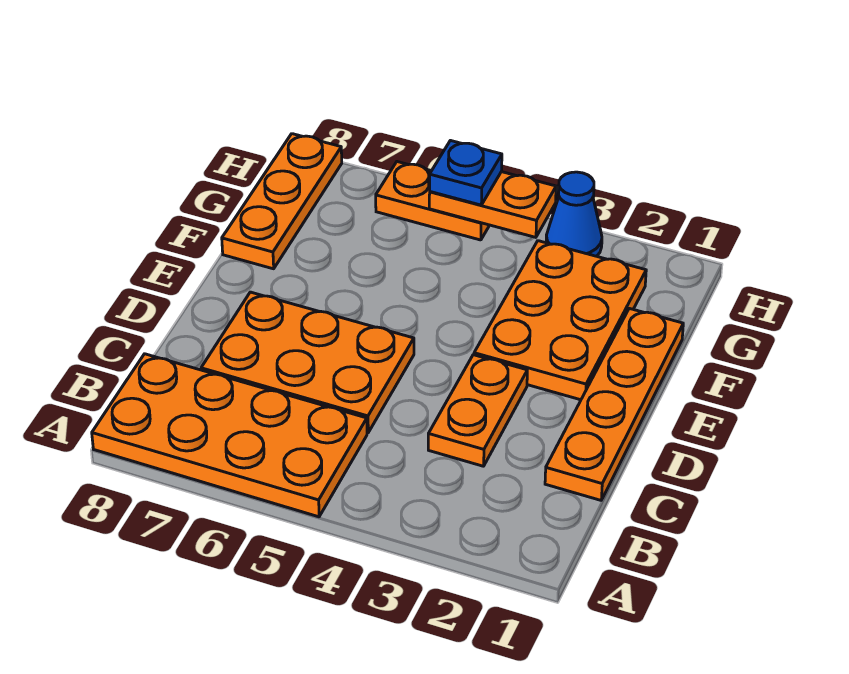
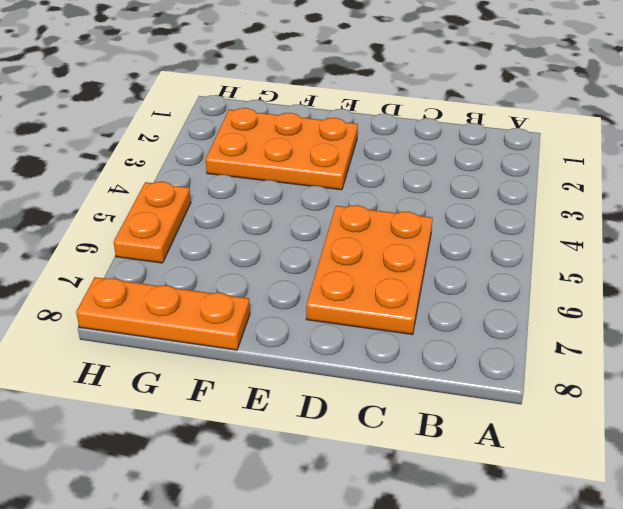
none -> orange plate A5:B8 level 1
none -> orange plate C1:F1 level 1

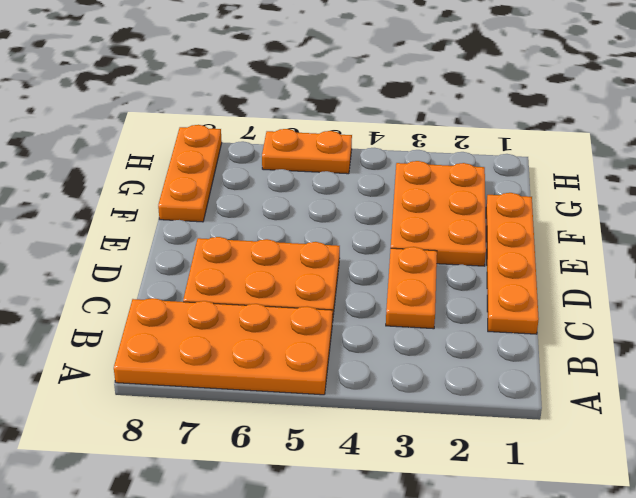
none -> blue cone H3 level 1
none -> orange plate H4:H5 level 2

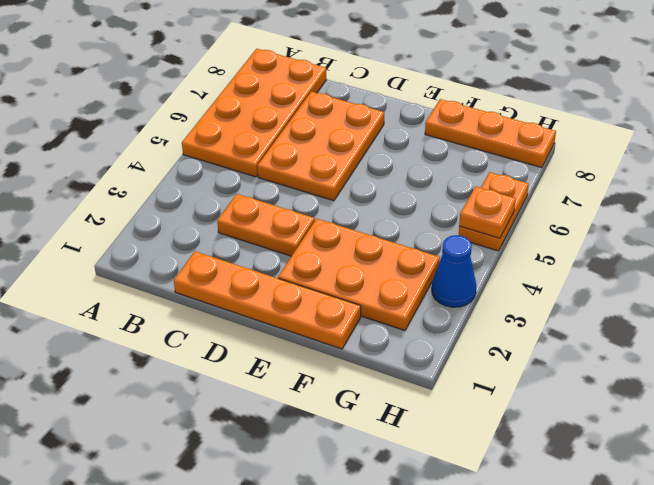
orange plate H5 level 2 -> orange plate H4:H5 level 2
none -> blue plate H5 level 3

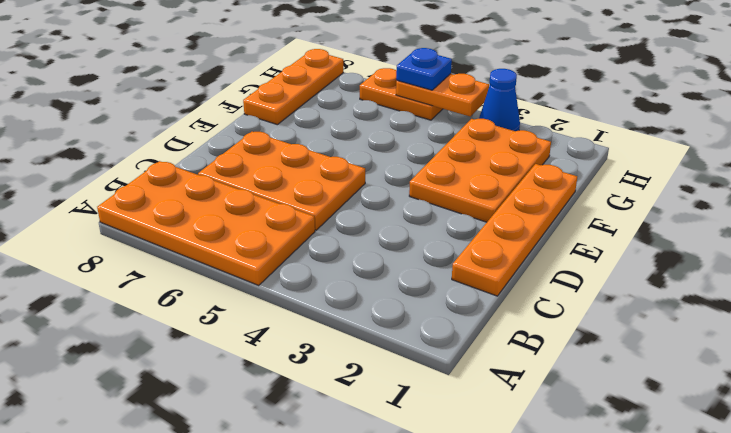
none -> orange plate C3:D3 level 1

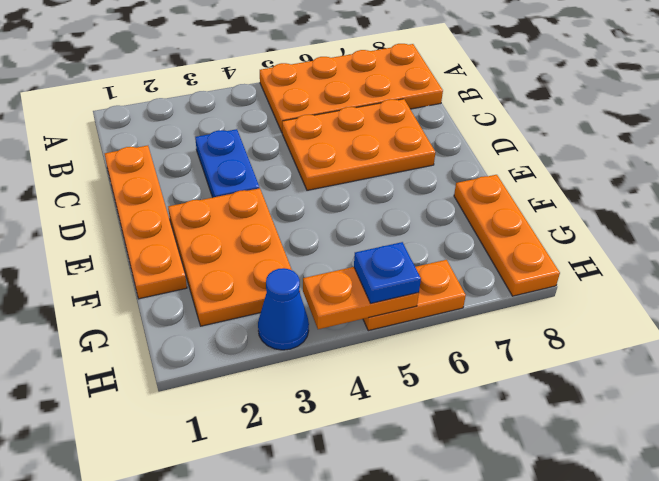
blue plate C3:D3 level 1 -> orange plate C3:D3 level 1

